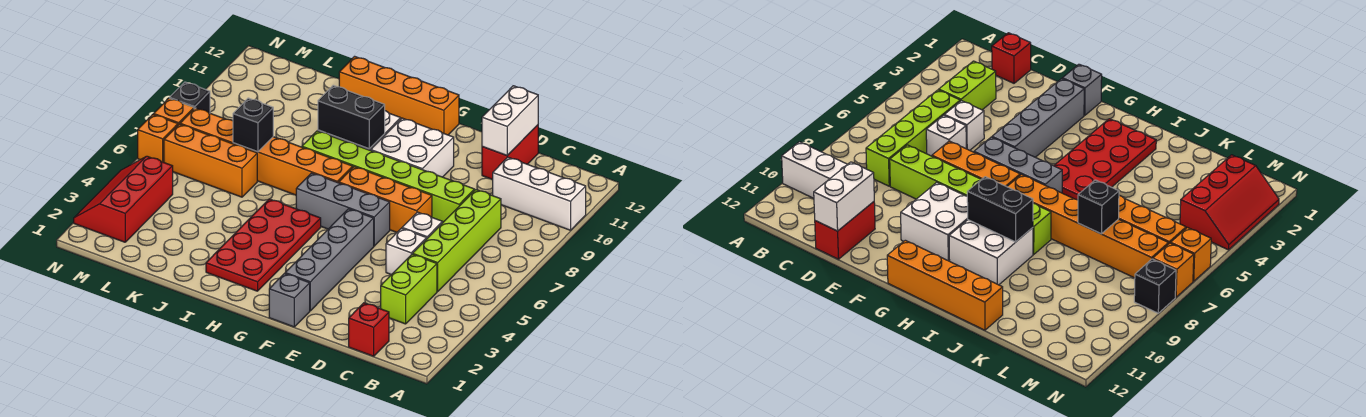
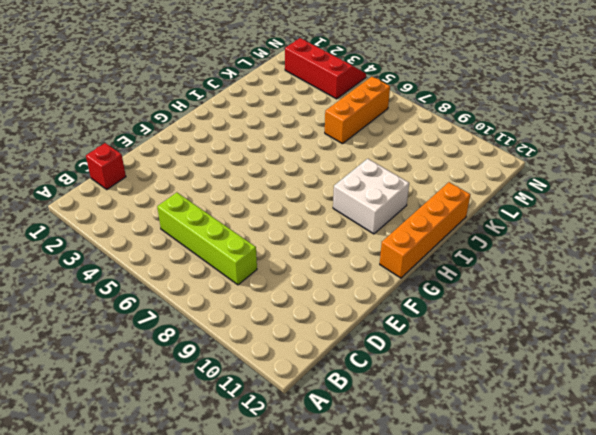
none -> white brick A10:C10 level 1
none -> lime brick C3:C4 level 1
none -> white brick D5 level 1

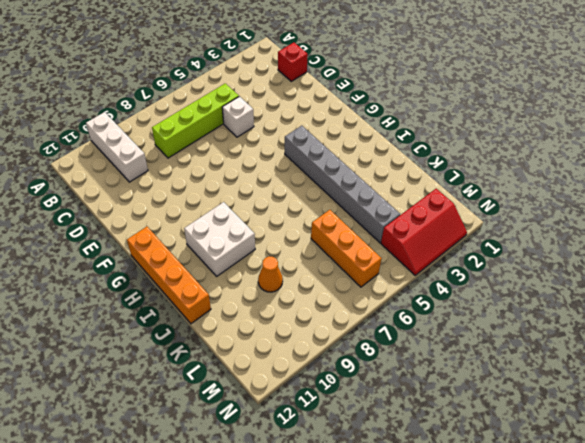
grey brick G4:L4 level 1 -> red plate H2:I5 level 1
orange cone K9 level 1 -> none
none -> lime brick C3:C4 level 1
none -> white brick D6 level 1
none -> lime brick D8:I8 level 1

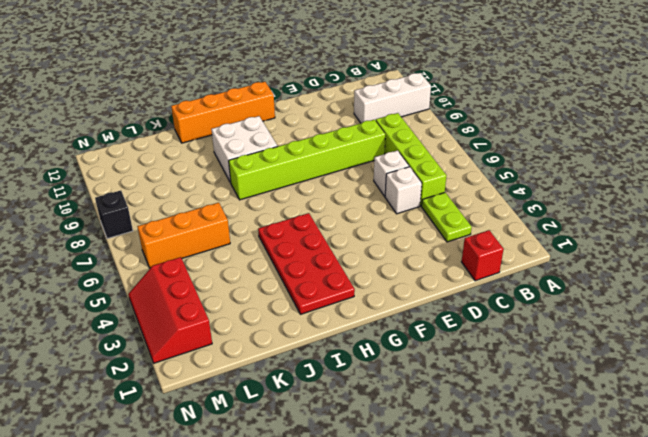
lime plate C3:C4 level 1 -> lime brick C3:C4 level 1
none -> red brick D11:D12 level 1
none -> orange brick E7:G7 level 1
none -> grey brick F1 level 1

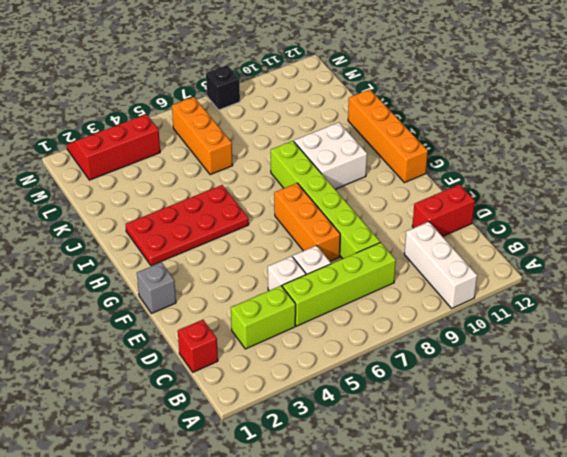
none -> grey brick F2:F5 level 1
none -> grey brick F6:H6 level 1
none -> white brick F9:G10 level 1

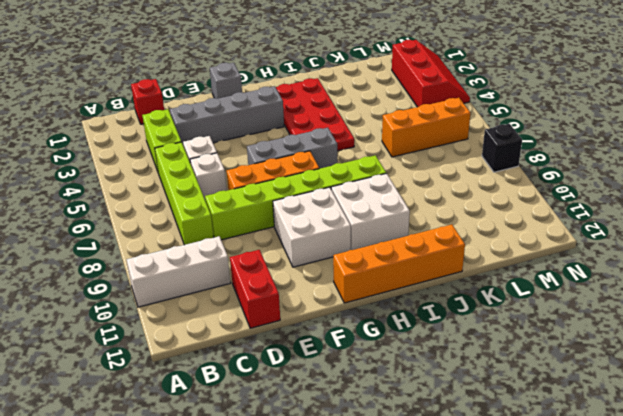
grey brick D3:G3 level 1 -> grey brick F2:F5 level 1
none -> orange brick H7:M7 level 1
none -> orange brick N6 level 1
none -> orange brick N7 level 1

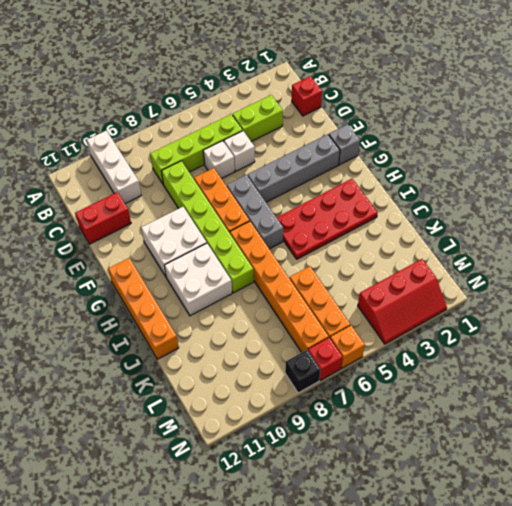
red brick N7 level 1 -> orange brick N7 level 1
none -> white brick D11:D12 level 2
none -> black brick H9:I9 level 2
none -> black brick K7 level 2

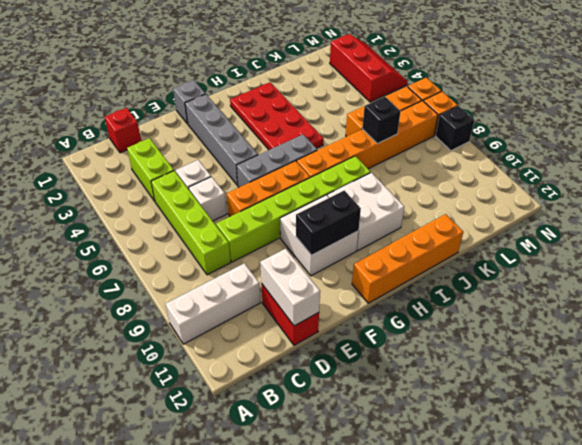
black brick F10:G10 level 2 -> black brick H9:I9 level 2

